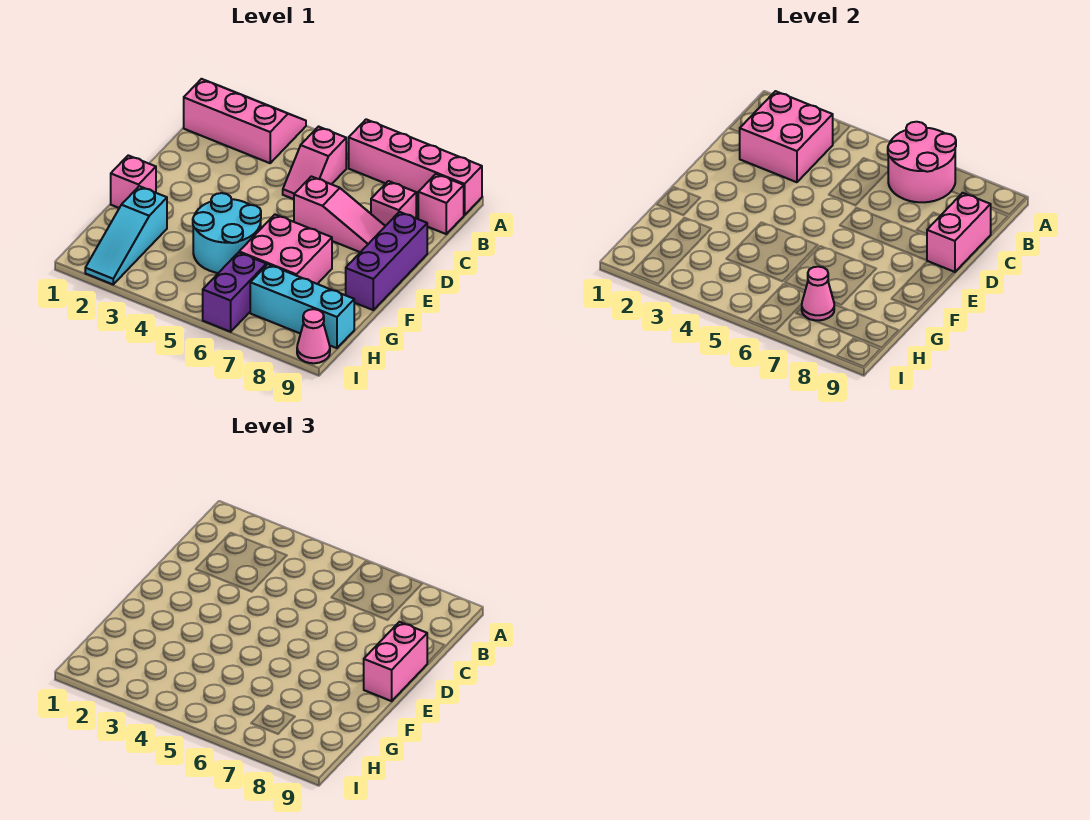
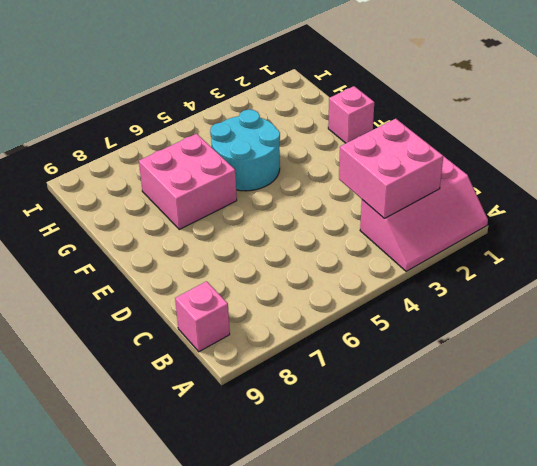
none -> pink brick A6:A9 level 1
none -> pink slope B5:C5 level 1 top B
none -> pink brick C8 level 1

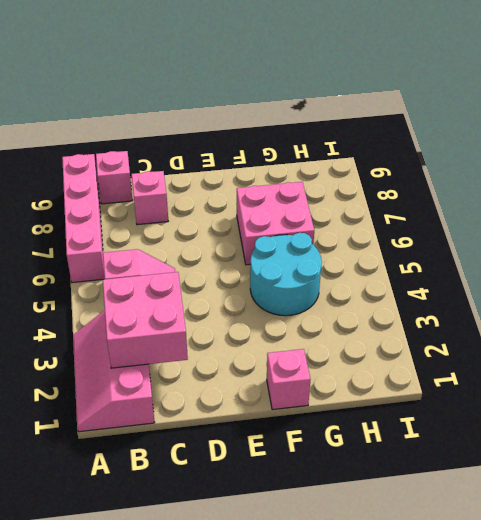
none -> pink slope D6:D8 level 1 top 6
none -> purple brick D9:F9 level 1
none -> cyan slope G2:I2 level 1 top G

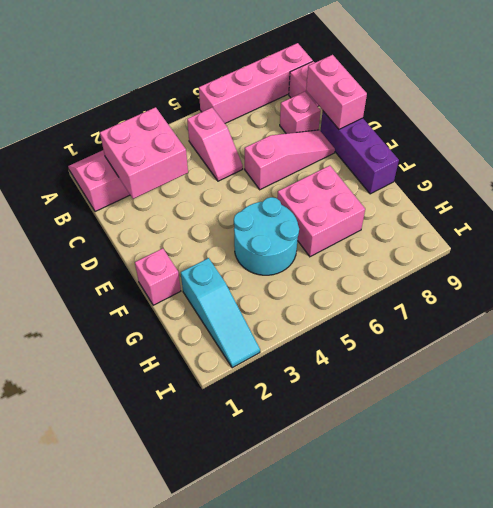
none -> purple brick H6:I6 level 1
none -> cyan brick H7:H9 level 1
none -> pink cone I9 level 1

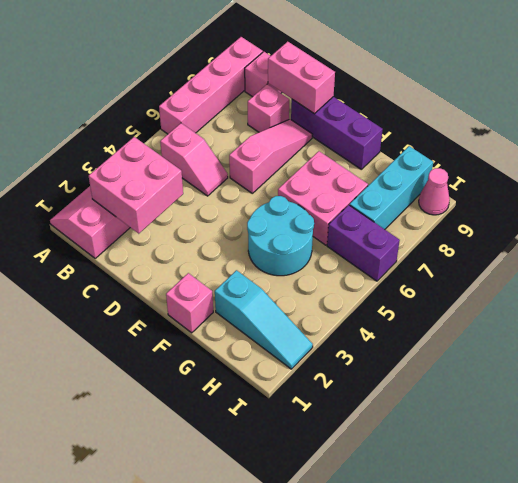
none -> pink round brick A6:B7 level 2
none -> pink cone H7 level 2
none -> pink brick D9:E9 level 3

